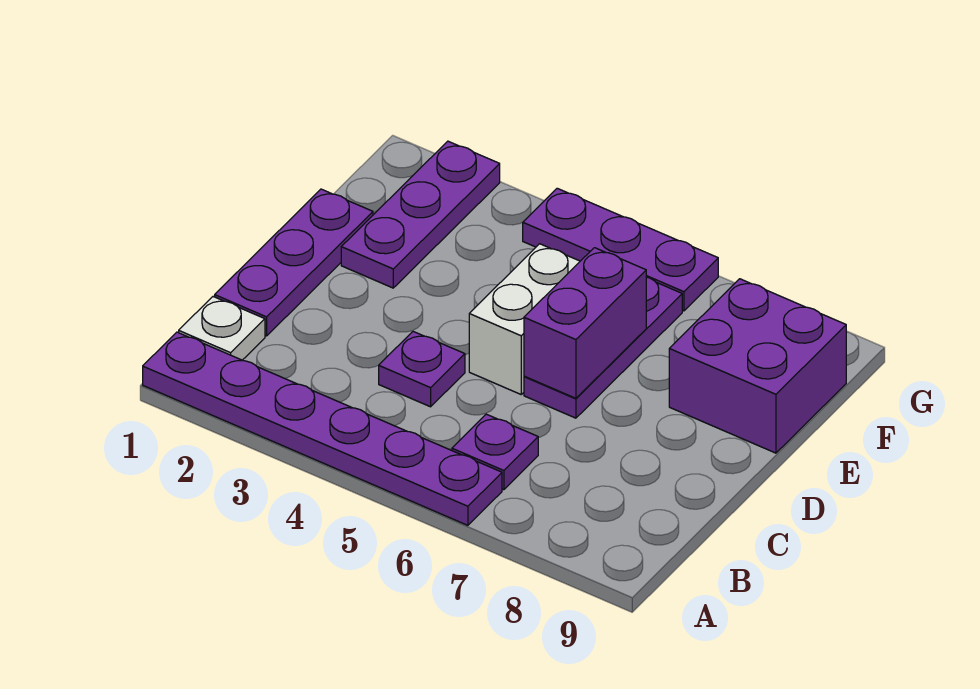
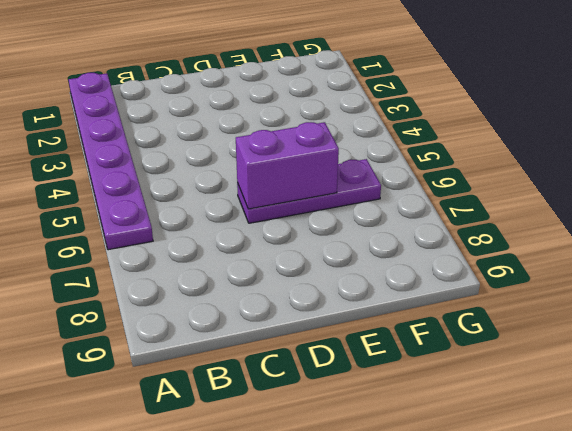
none -> white plate B1 level 1
none -> purple plate B6 level 1

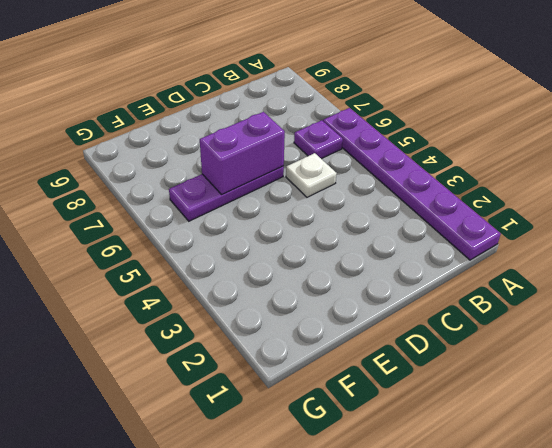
white plate C5 level 1 -> white plate B1 level 1
none -> purple plate C1:E1 level 1
none -> purple plate C4 level 1

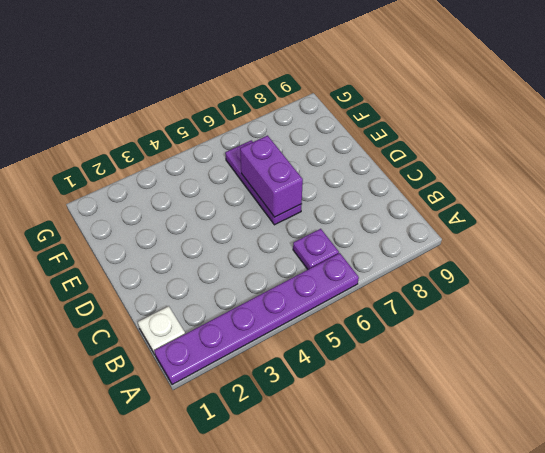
none -> purple plate C1:E1 level 1
none -> purple plate C4 level 1

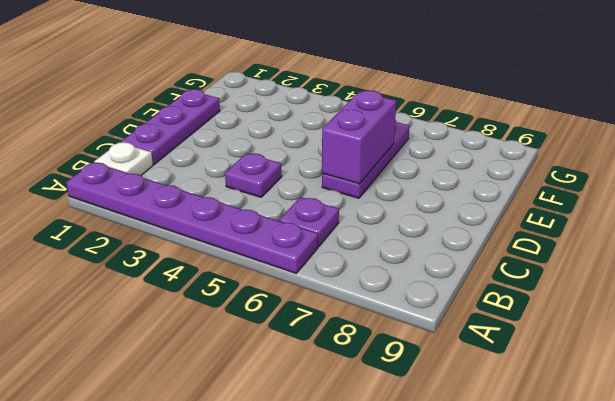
none -> white brick D5:E5 level 1
none -> purple plate E2:G2 level 1

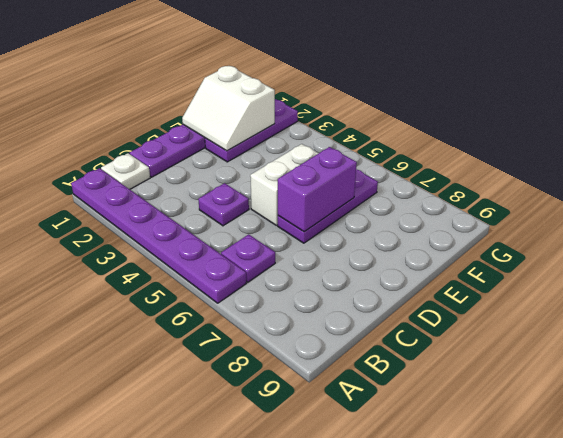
white slope E1:F2 level 2 top F -> none
none -> purple brick E8:F9 level 1
none -> purple plate G4:G6 level 1

